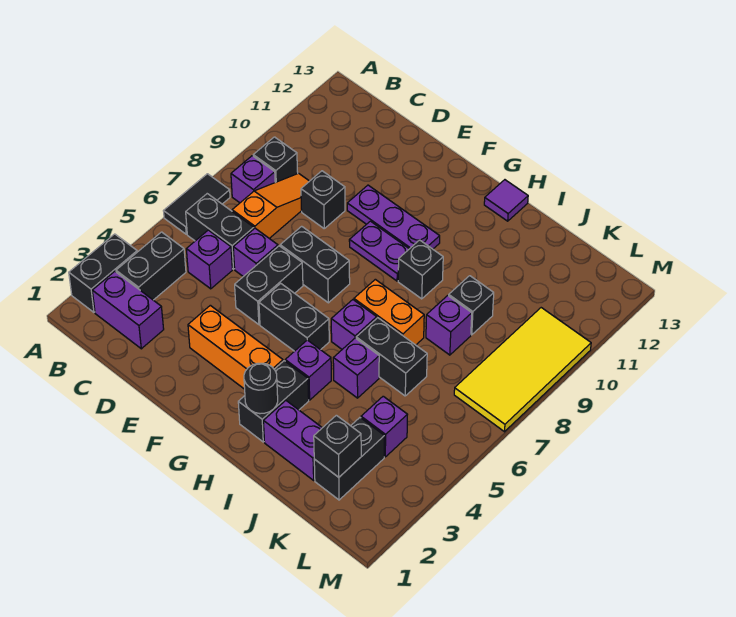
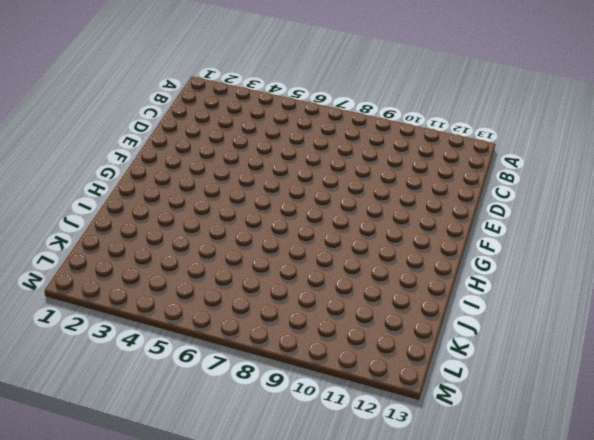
none -> black brick A2:A3 level 1
none -> black tile A6:A7 level 1
none -> purple brick B2:C2 level 1
none -> black brick B3:B4 level 1

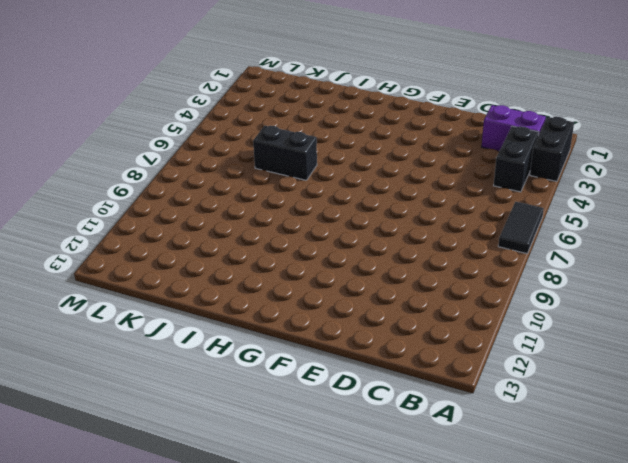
none -> black brick B6:C6 level 1
none -> purple brick B8 level 1
none -> black brick B9 level 1
none -> purple brick C5 level 1

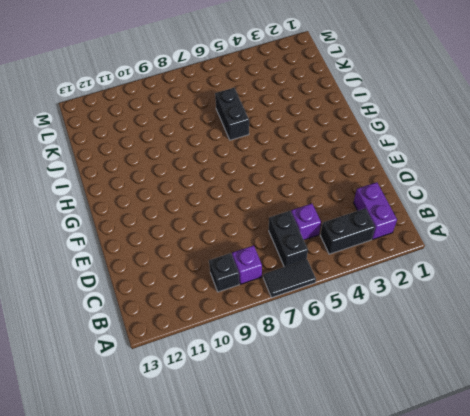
none -> black brick A2:A3 level 1
none -> orange slope C7:C9 level 1 top 7
none -> purple brick D6 level 1
none -> black brick D9 level 1

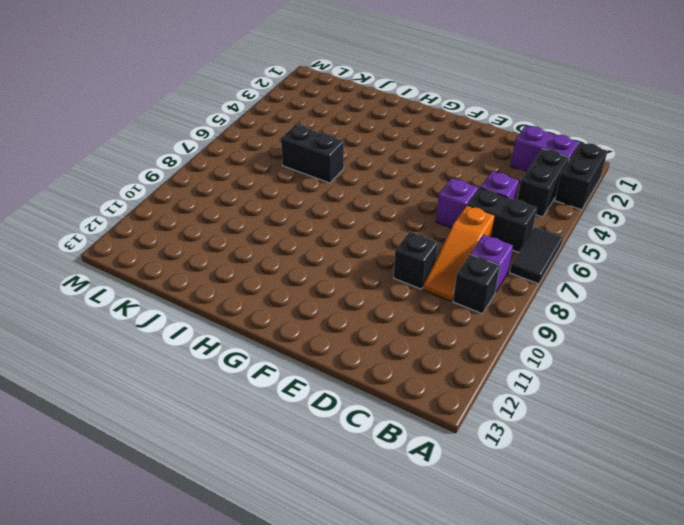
none -> orange brick E3:G3 level 1
none -> black brick E5:E6 level 1
none -> black brick E7:F7 level 1
none -> purple plate E10:G10 level 1

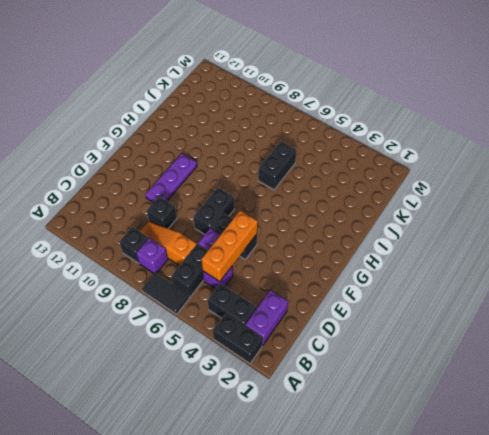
orange brick C5:E5 level 2 -> orange brick E3:G3 level 1
none -> black brick F5:G5 level 1
none -> purple plate F9:G9 level 1
none -> black brick H2:H3 level 1
none -> purple brick H4 level 1

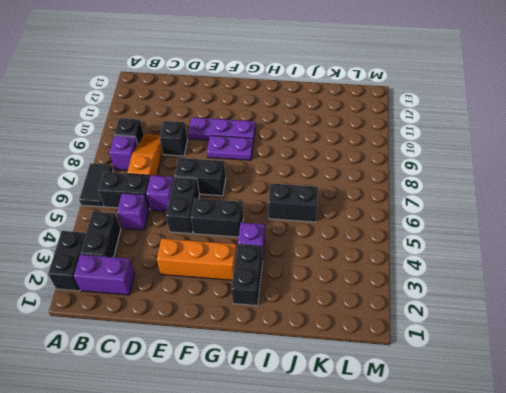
none -> purple brick H6 level 1
none -> orange brick H7:I7 level 1
none -> black brick H9 level 1
none -> purple tile H13 level 1

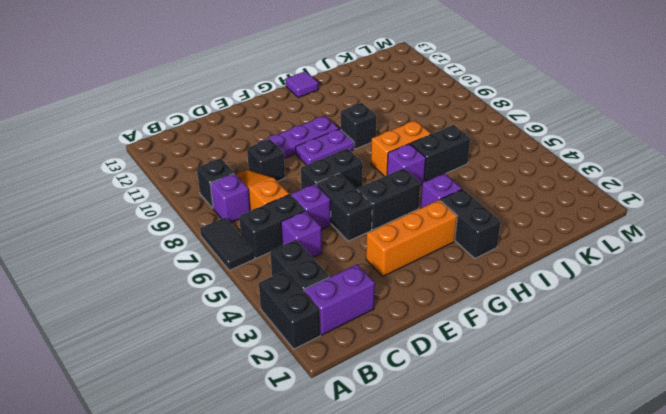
none -> purple brick I2:J2 level 1
none -> purple brick I5 level 1
none -> purple brick J8 level 1
none -> black brick J9 level 1

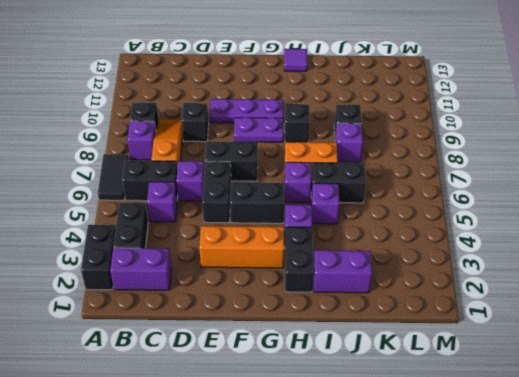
none -> black brick K2:K3 level 1
none -> purple brick K4 level 1
none -> yellow tile L7:M10 level 1
none -> black round brick H2 level 2

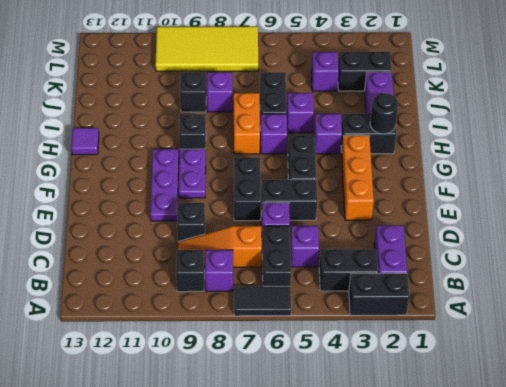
none -> black brick K2 level 2

